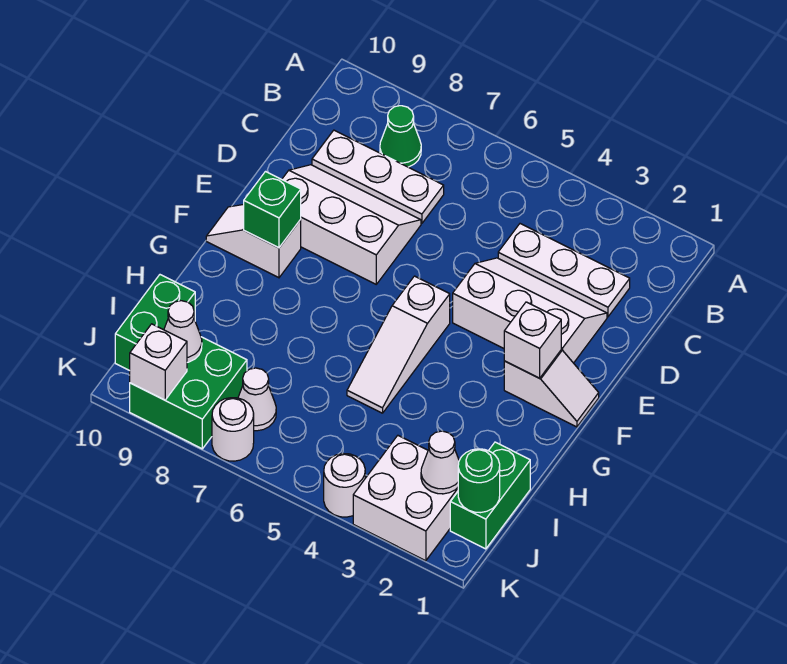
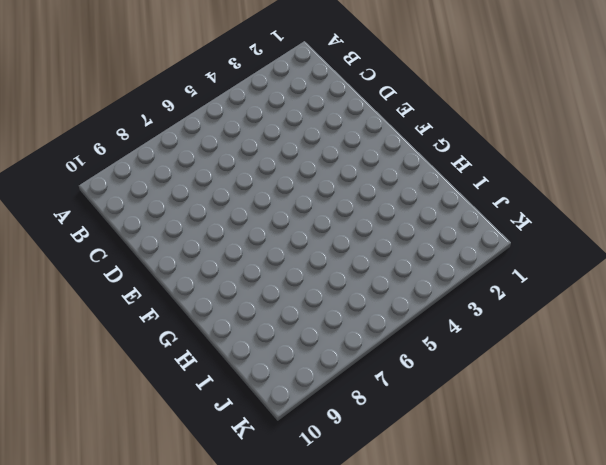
none -> green cone B8 level 1
none -> white plate C2:C4 level 1
none -> white plate C7:C9 level 1

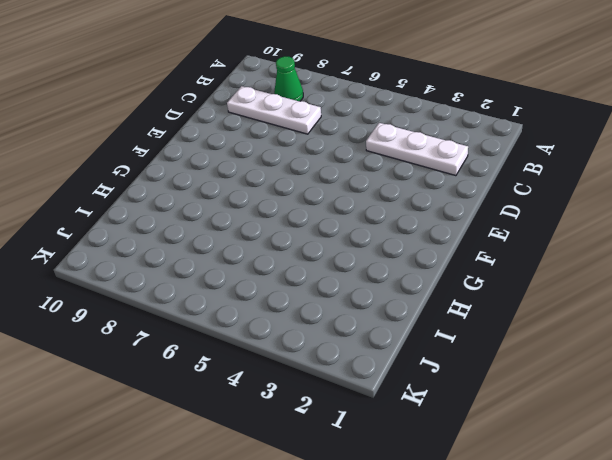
none -> white slope D2:E4 level 1 top E
none -> white slope D7:E9 level 1 top E
none -> white slope F1:F2 level 1 top 2

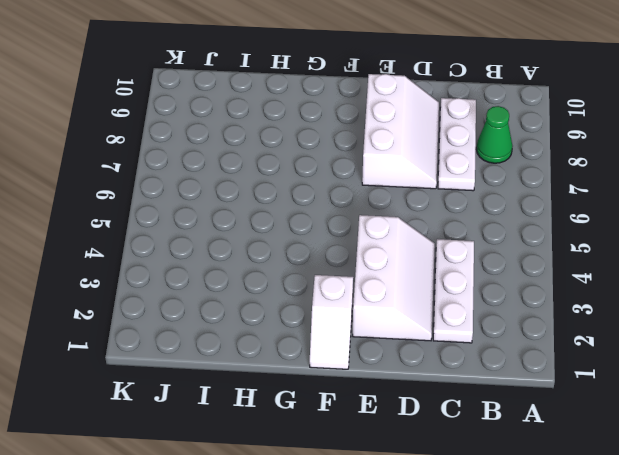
none -> white slope F5:H5 level 1 top F
none -> white slope F9:F10 level 1 top 9
none -> green brick I1:J1 level 1

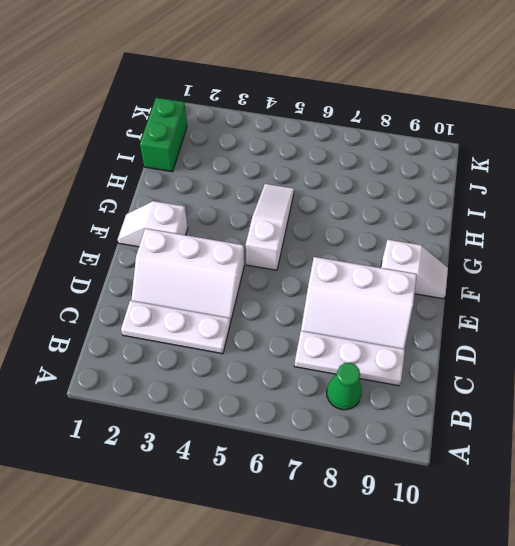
none -> green brick I10:J10 level 1
none -> white brick J2:K3 level 1
none -> white cone J7 level 1

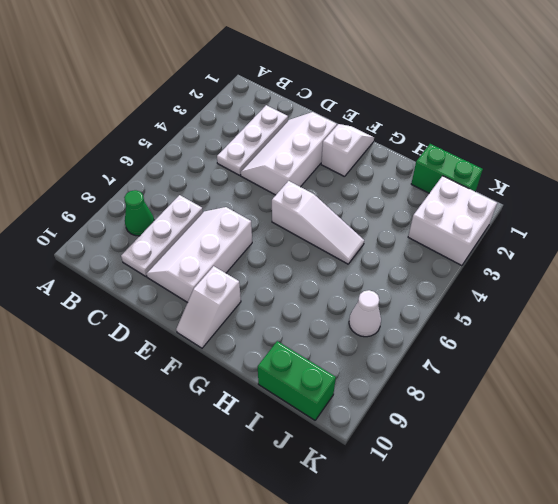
none -> green brick J8:K9 level 1
none -> white round brick K4 level 1
none -> white round brick K7 level 1

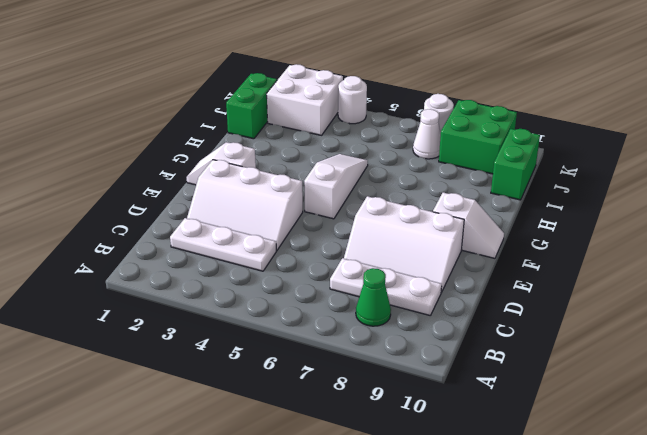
none -> white brick F2 level 2
none -> green brick F9 level 2
none -> green round brick J1 level 2

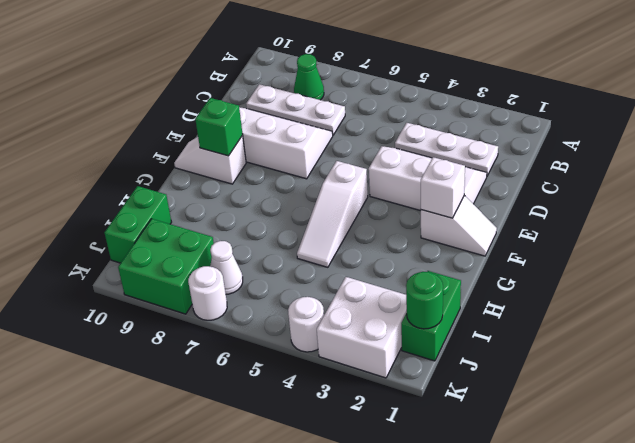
none -> white cone J2 level 2
none -> white cone J9 level 2
none -> white brick K9 level 2

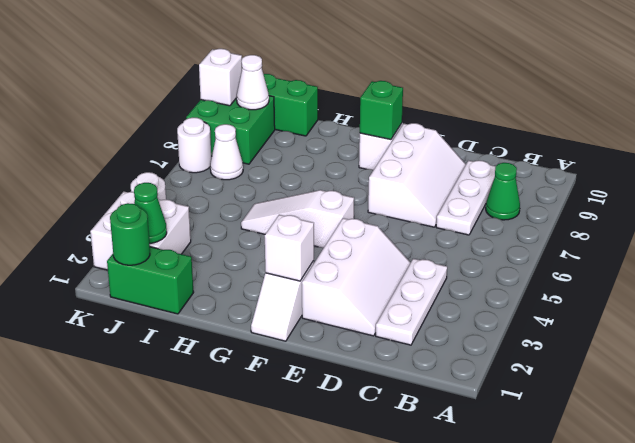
green cone J2 level 2 -> white cone J2 level 2

